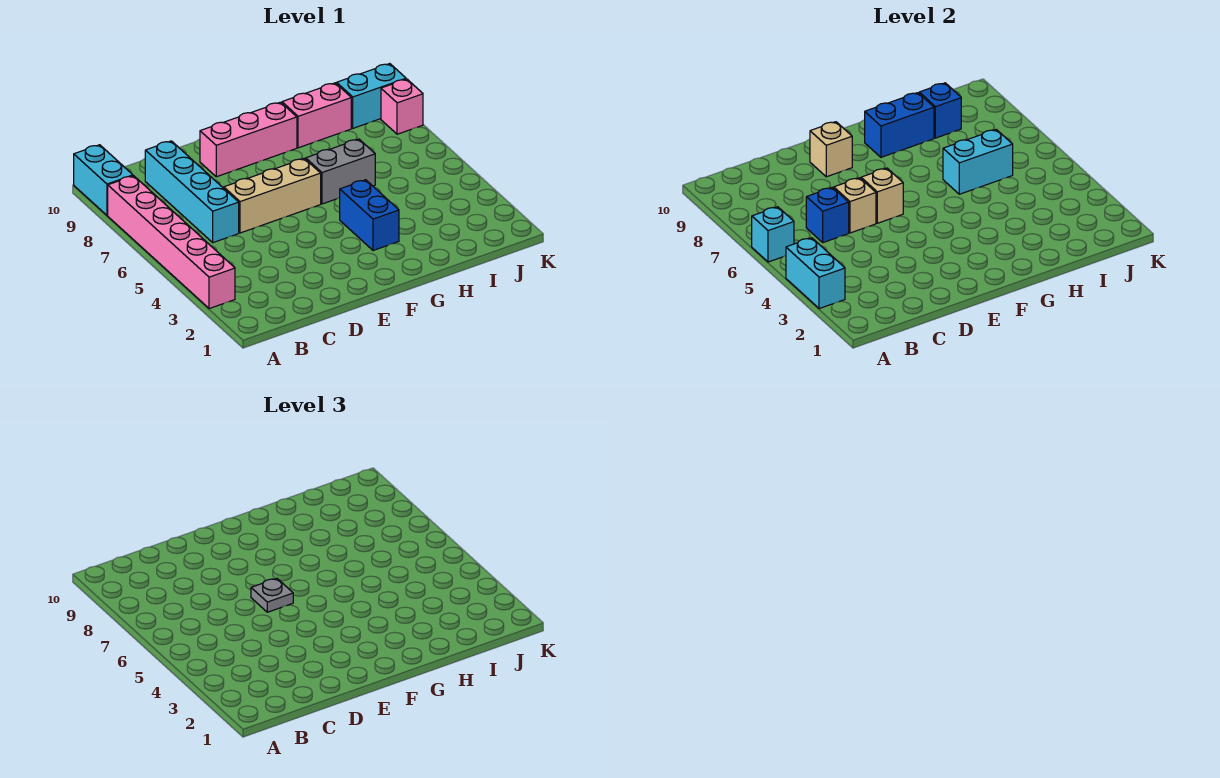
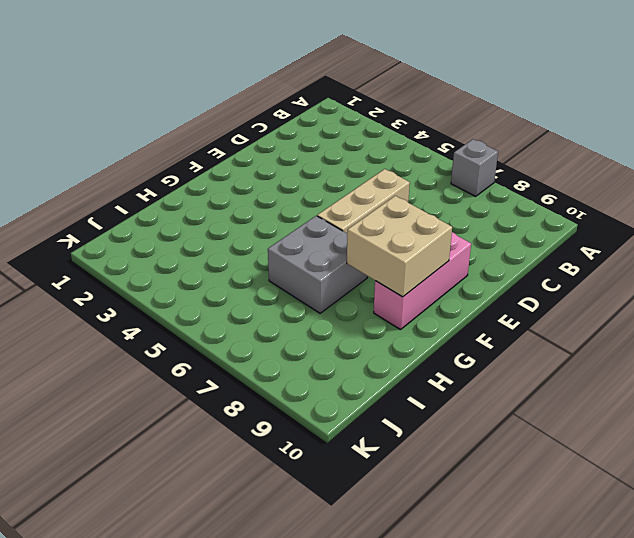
grey brick A7 level 1 -> pink brick A3:A8 level 1
tan brick F8:G9 level 2 -> blue brick G9:H9 level 2
grey brick G6:H7 level 1 -> grey brick G6:H6 level 1
none -> cyan brick A9:A10 level 1
none -> cyan brick C6:C9 level 1
none -> blue brick G3:G4 level 1

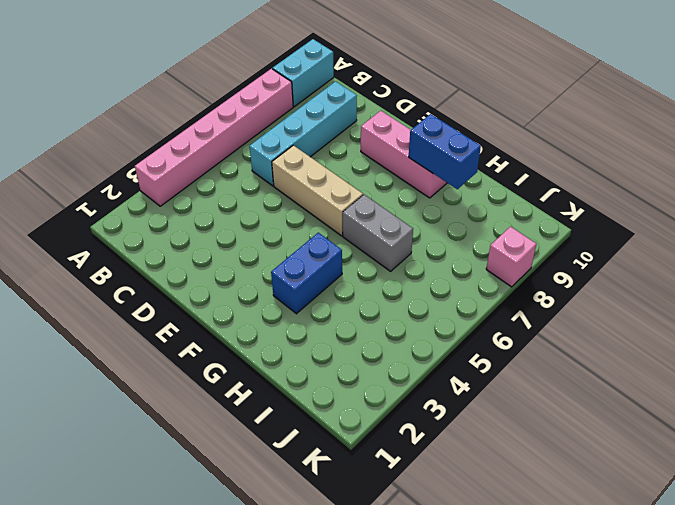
none -> pink brick H9:I9 level 1
none -> cyan brick J9:K9 level 1
none -> cyan brick A3:A4 level 2

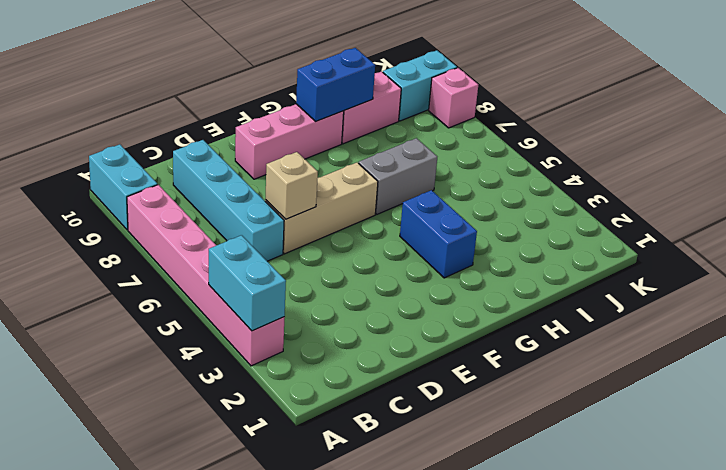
none -> cyan brick A6 level 2
none -> blue brick C6 level 2
none -> tan brick E6 level 2

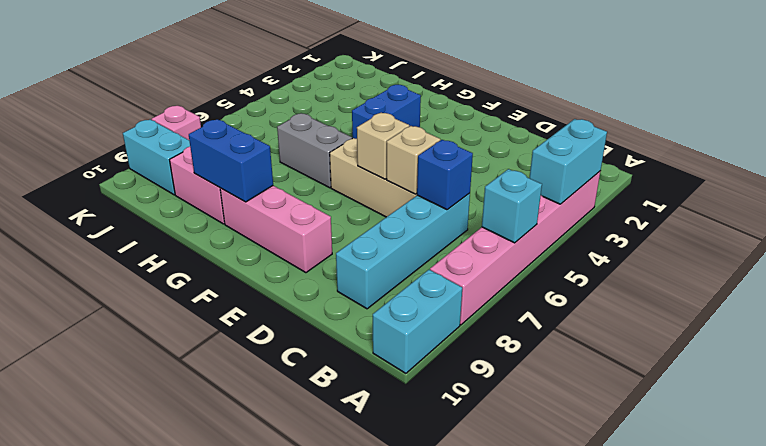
none -> tan brick E9 level 2
none -> cyan brick H6:I6 level 2
none -> blue brick I9 level 2

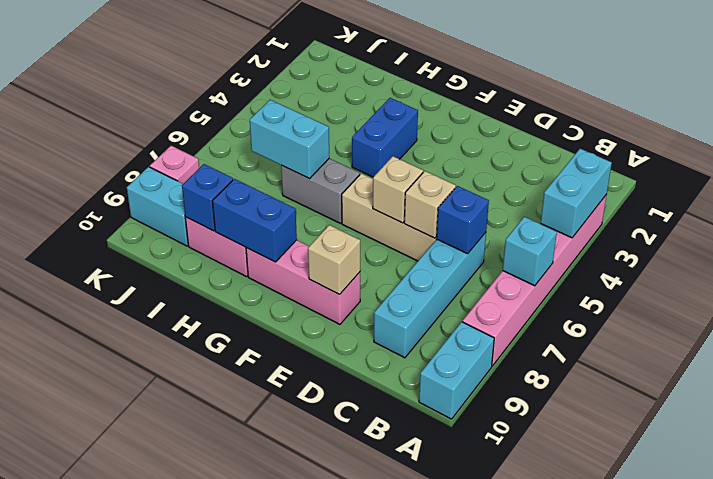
none -> grey plate E6 level 3

